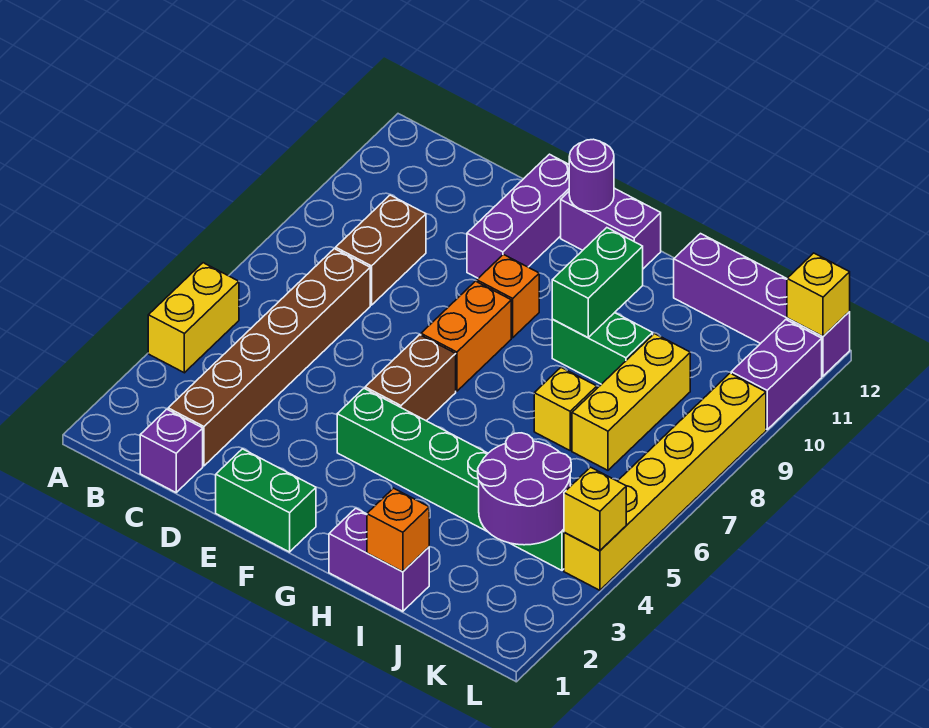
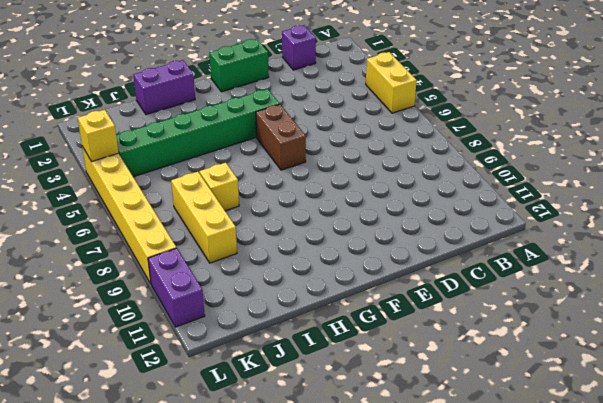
none -> brown brick C2:C7 level 1
none -> brown brick C8:C9 level 1
none -> purple brick E10:E12 level 1

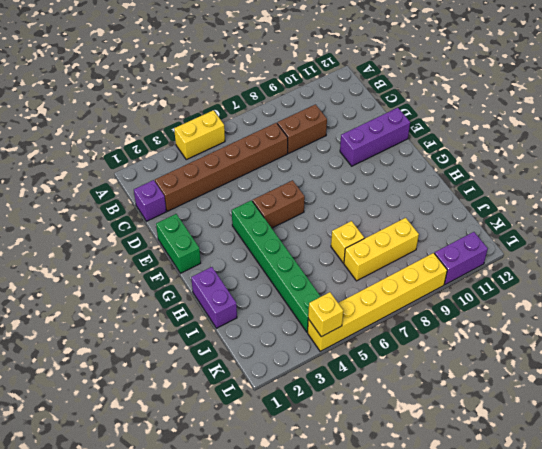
none -> orange brick F7:F8 level 1
none -> orange brick F9 level 1
none -> purple brick F12:G12 level 1

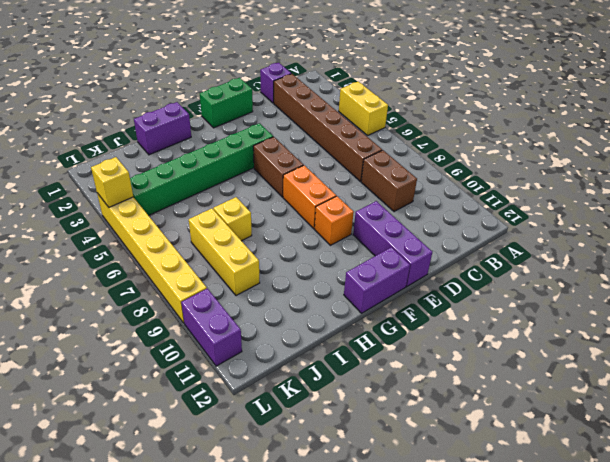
none -> green brick H9:I9 level 1
none -> purple brick I12:L12 level 1
none -> purple round brick F12 level 2

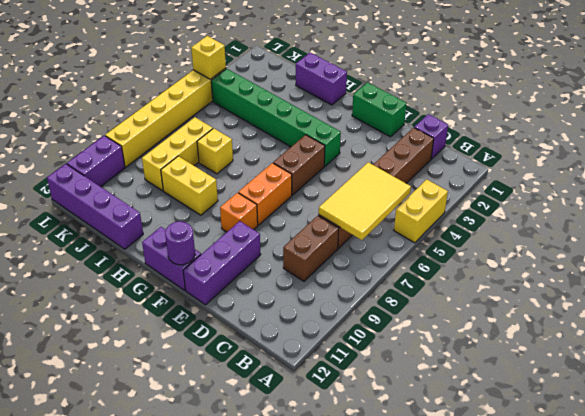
yellow tile B5:C7 level 2 -> none
yellow brick H9:I9 level 1 -> green brick H9:I9 level 1
none -> green brick H9:H10 level 2
none -> orange brick I1 level 2
none -> purple round brick J3:K4 level 2

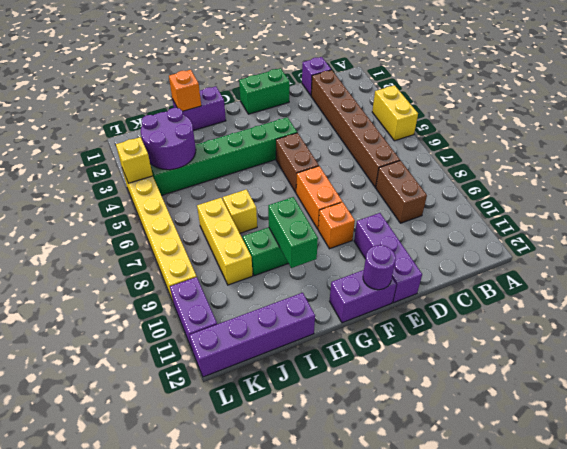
none -> yellow brick L12 level 2

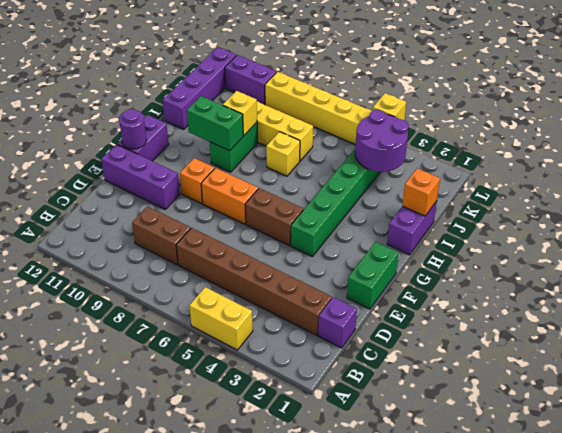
yellow brick I9 level 2 -> yellow brick L12 level 2

